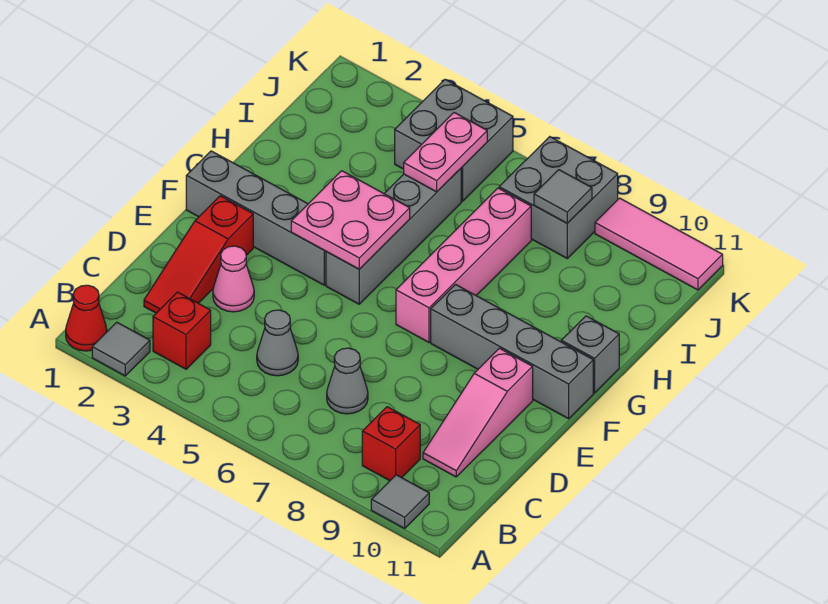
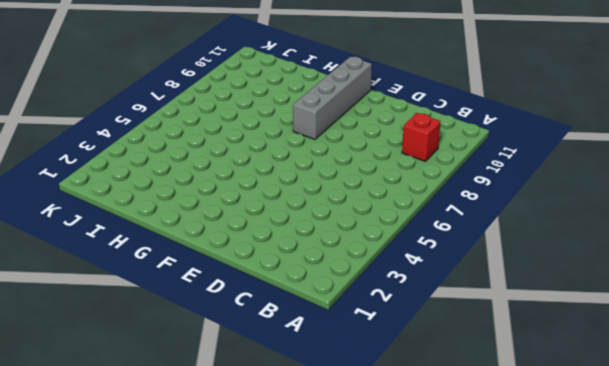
none -> red cone A1 level 1
none -> grey tile A2 level 1
none -> grey tile A10 level 1

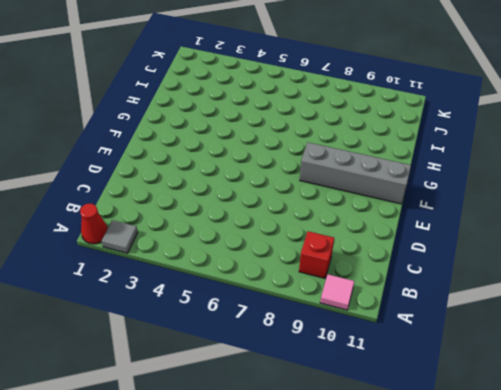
pink tile A10 level 1 -> grey tile A10 level 1
none -> red brick B3 level 1
none -> red slope C2:E2 level 1 top E
none -> grey cone C5 level 1

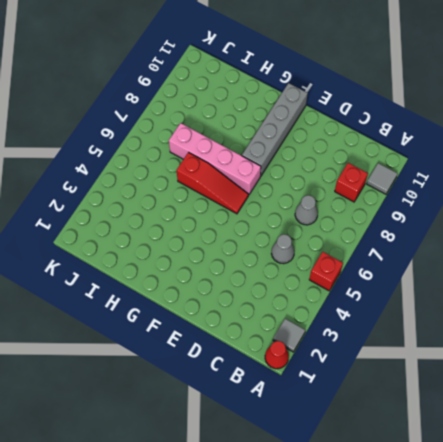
red brick A5 level 1 -> red brick B3 level 1
red slope F6:H6 level 1 top H -> red slope C2:E2 level 1 top E
none -> pink slope C10:E10 level 1 top E
none -> pink cone D3 level 1
none -> grey brick F1:F4 level 1

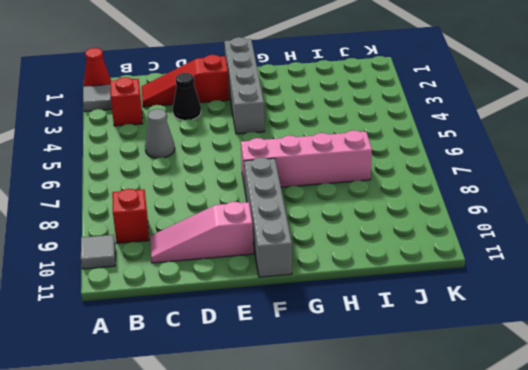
black cone D3 level 1 -> pink cone D3 level 1
none -> grey cone C7 level 1
none -> grey brick F5:I5 level 1
none -> grey brick G11 level 1

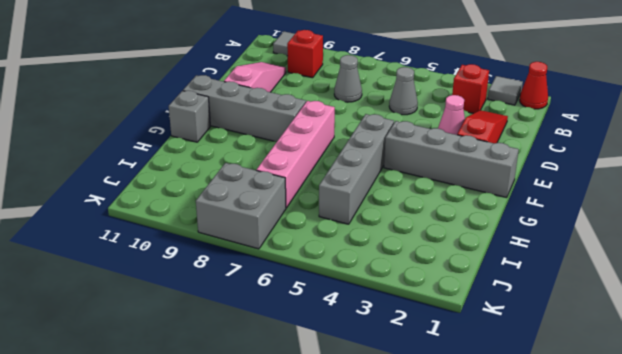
none -> grey brick J4:K5 level 1
none -> pink tile K9:K11 level 1
none -> pink plate F4:G5 level 2

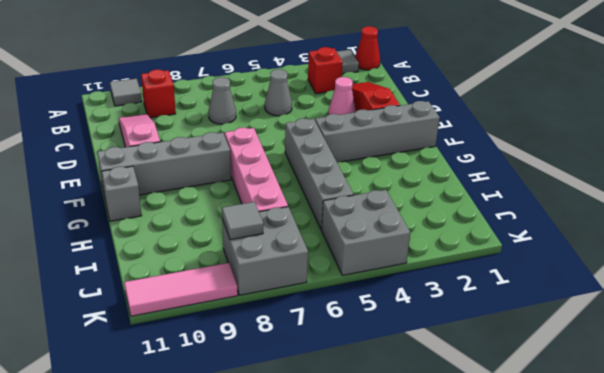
none -> pink plate F4:G5 level 2
none -> pink plate I5:J5 level 2

